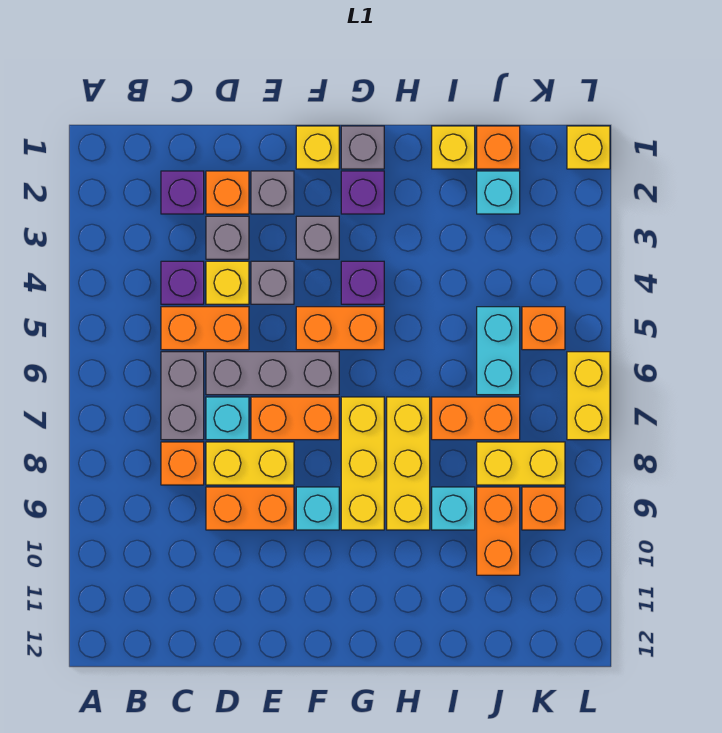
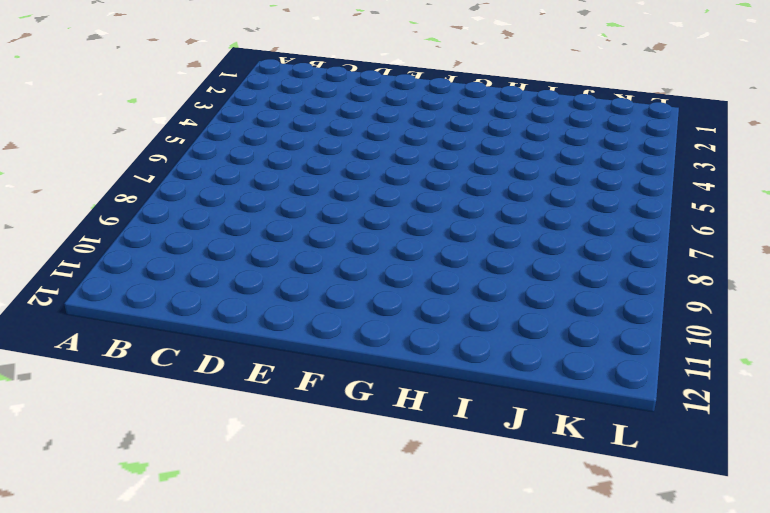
none -> purple brick C2 level 1
none -> purple brick C4 level 1
none -> orange brick C5:D5 level 1
none -> grey brick C6:C7 level 1

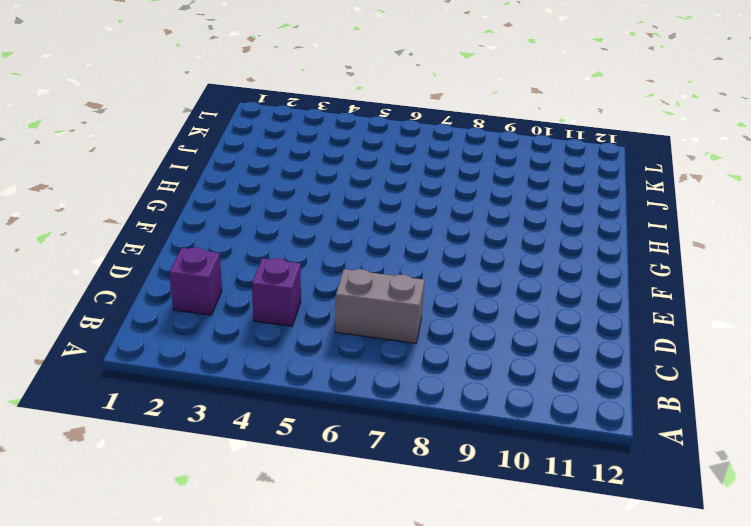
none -> orange brick C5:D5 level 1
none -> orange brick C8 level 1
none -> orange brick D2 level 1
none -> grey brick D3 level 1

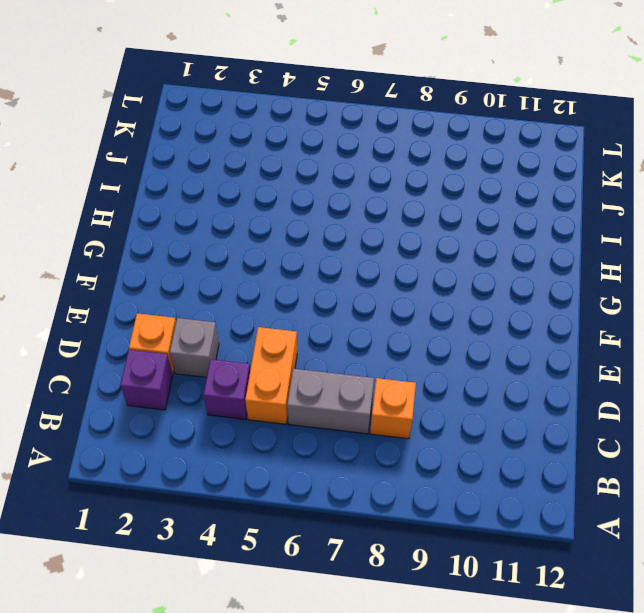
none -> yellow brick D4 level 1
none -> grey brick D6:F6 level 1
none -> cyan brick D7 level 1
none -> yellow brick D8:E8 level 1

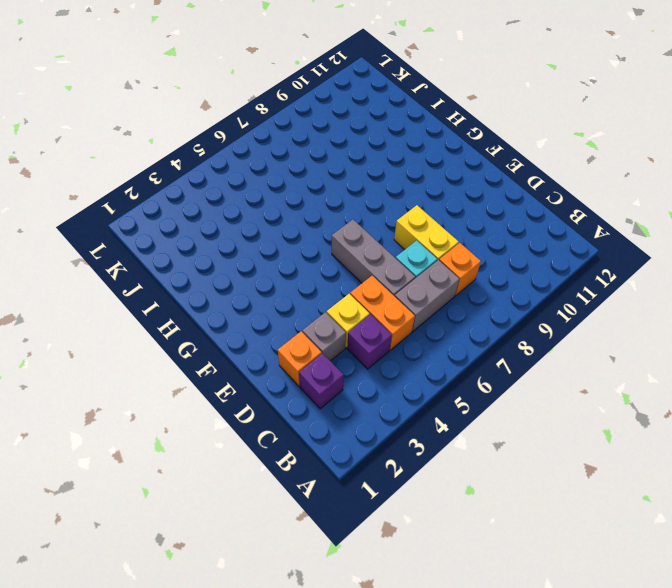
none -> orange brick D9:E9 level 1
none -> grey brick E2 level 1
none -> grey brick E4 level 1
none -> orange brick E7:F7 level 1

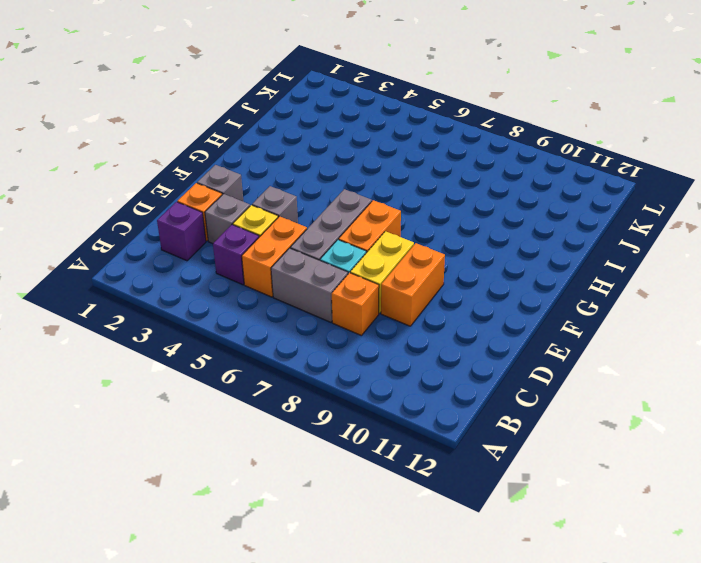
none -> yellow brick F1 level 1
none -> grey brick F3 level 1
none -> orange brick F5:G5 level 1
none -> cyan brick F9 level 1

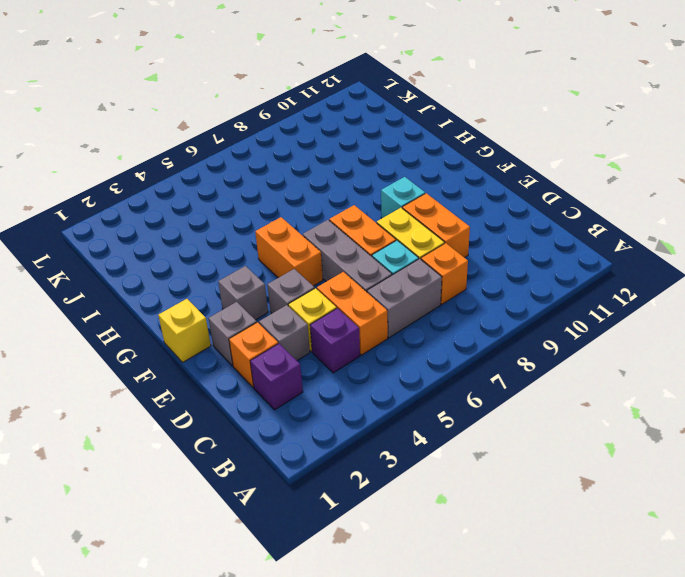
none -> grey brick G1 level 1
none -> purple brick G2 level 1
none -> purple brick G4 level 1
none -> yellow brick G7:G9 level 1

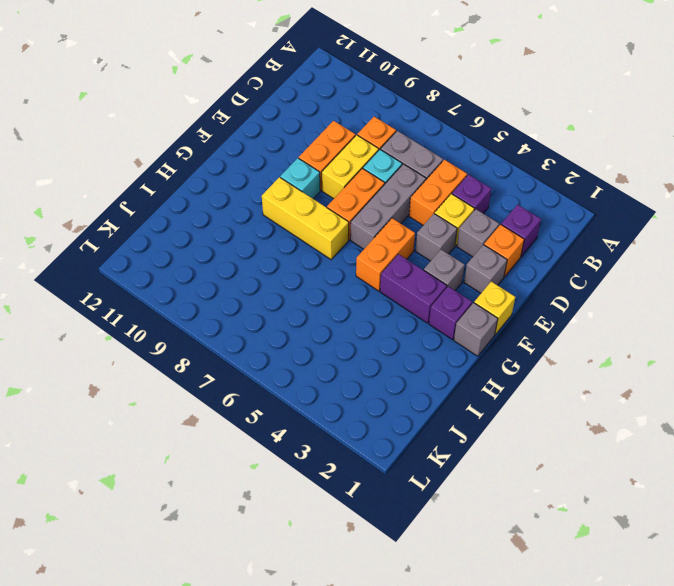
purple brick G3:G4 level 1 -> purple brick G4 level 1
none -> yellow brick H7:H9 level 1
none -> yellow brick I1 level 1
none -> orange brick I7:J7 level 1
none -> cyan brick I9 level 1

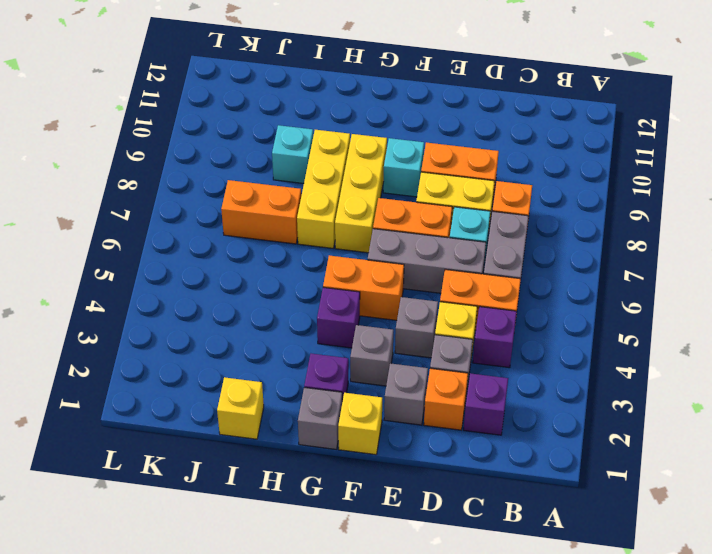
none -> orange brick J1 level 1
none -> cyan brick J2 level 1
none -> cyan brick J5:J6 level 1
none -> yellow brick J8:K8 level 1

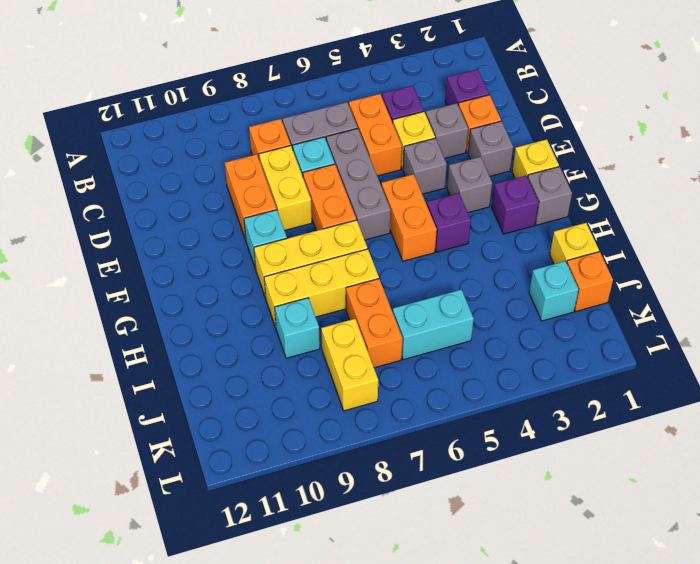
none -> orange brick J9:J10 level 1
none -> orange brick K5 level 1
none -> orange brick K9 level 1
none -> yellow brick L1 level 1

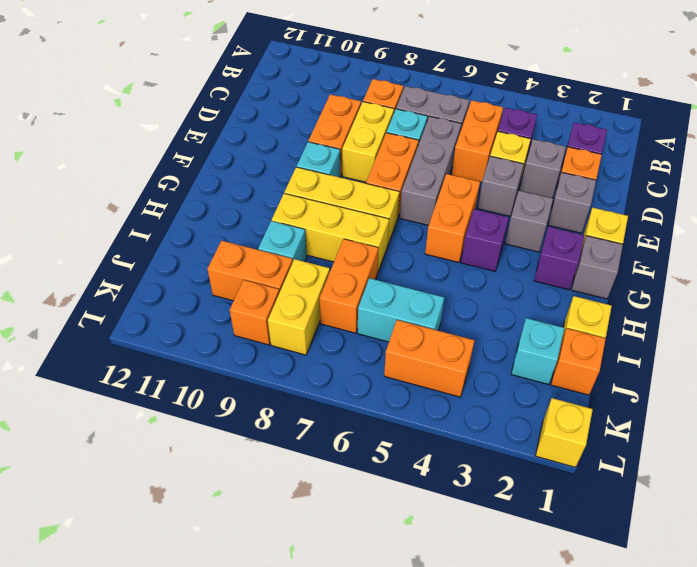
orange brick K4:K5 level 1 -> orange brick K5 level 1
none -> yellow brick L6:L7 level 1

